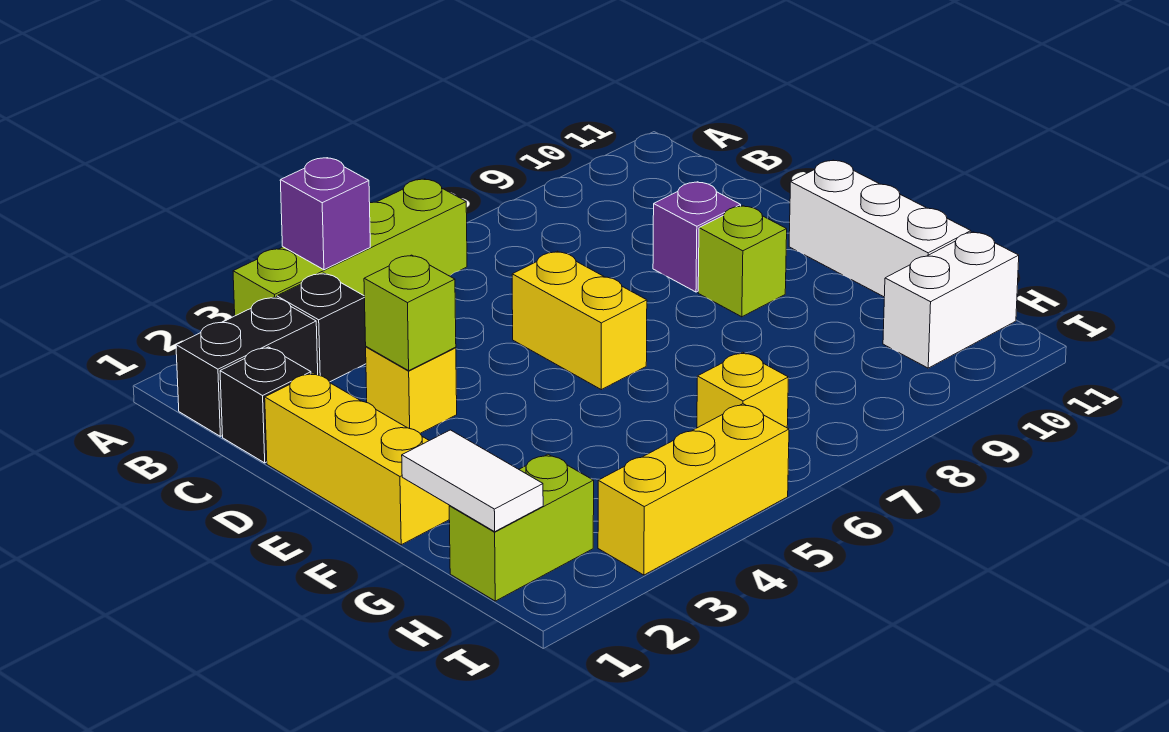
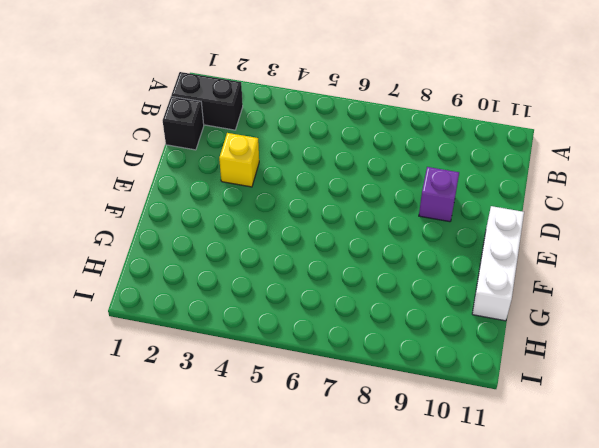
none -> lime brick A3:A6 level 1
none -> black brick B3 level 1
none -> yellow brick D1:F1 level 1

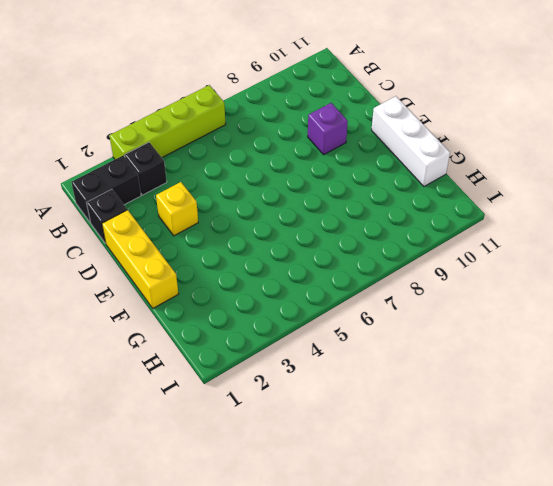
none -> yellow brick D6:E6 level 1
none -> lime brick E9 level 1
none -> lime brick H1:H2 level 1

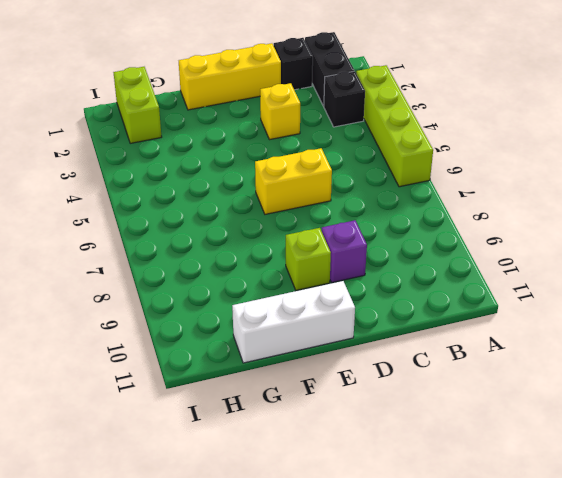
none -> yellow brick H6 level 1
none -> white brick H10:H11 level 1
none -> yellow brick I3:I5 level 1

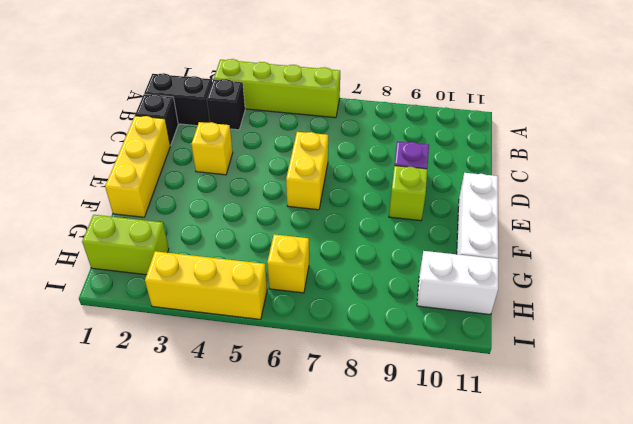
none -> purple brick A4 level 2
none -> lime brick D3 level 2
none -> white tile G1:H1 level 2

